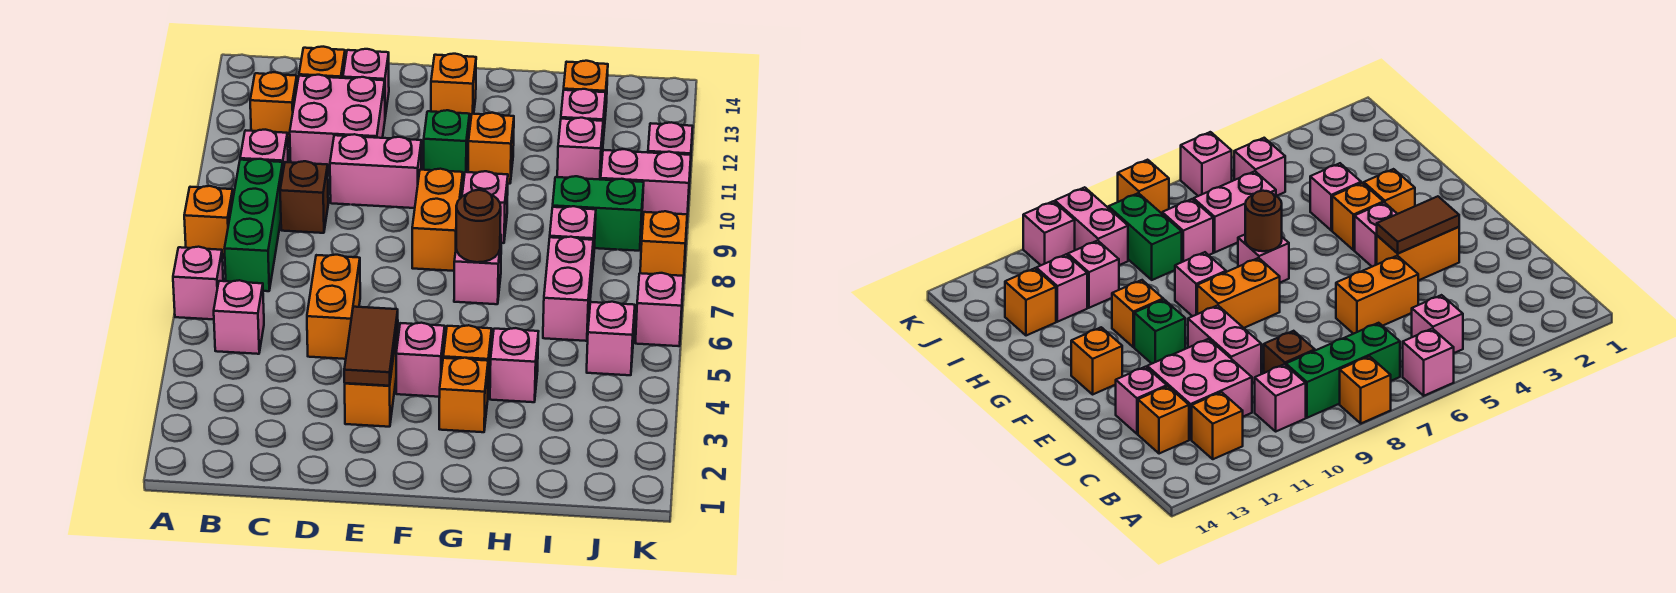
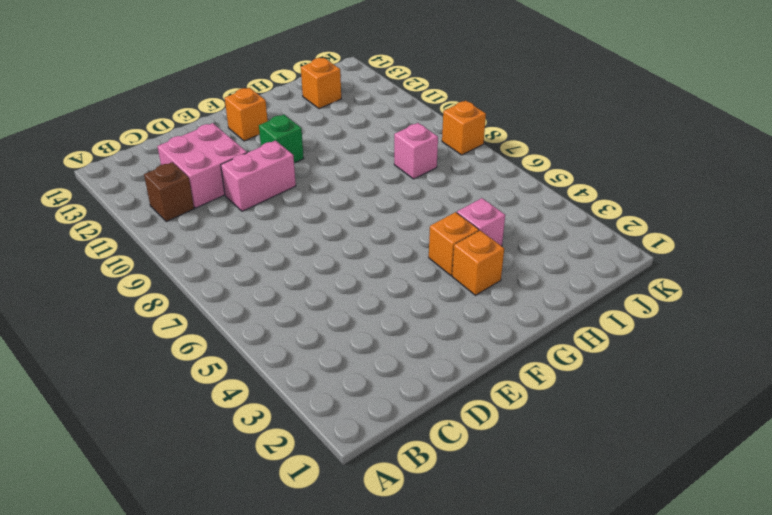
brown brick B11 level 1 -> brown brick C9 level 1
none -> pink brick A6 level 1
none -> orange brick A8 level 1
none -> pink brick B5 level 1
none -> green brick B7:B9 level 1

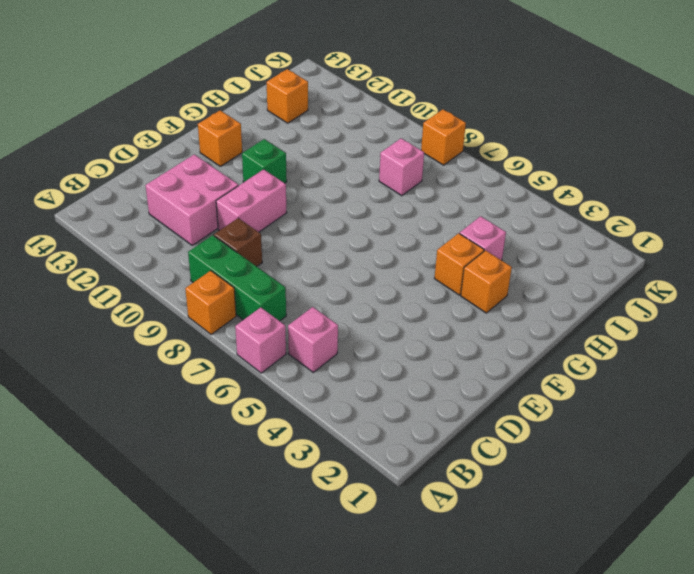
none -> pink brick B10 level 1
none -> orange brick B12 level 1
none -> orange brick C13 level 1
none -> orange brick D5:D6 level 1

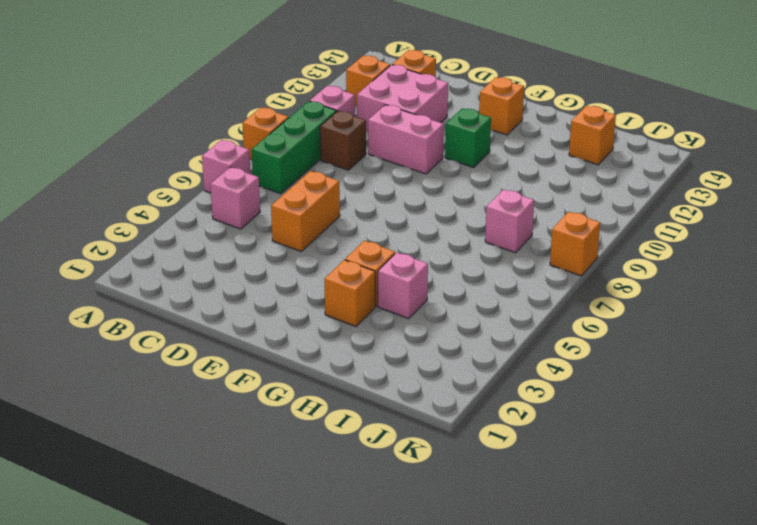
none -> pink brick D13 level 1
none -> orange brick E3:E4 level 1
none -> pink brick F4 level 1
none -> orange brick F8:F9 level 1

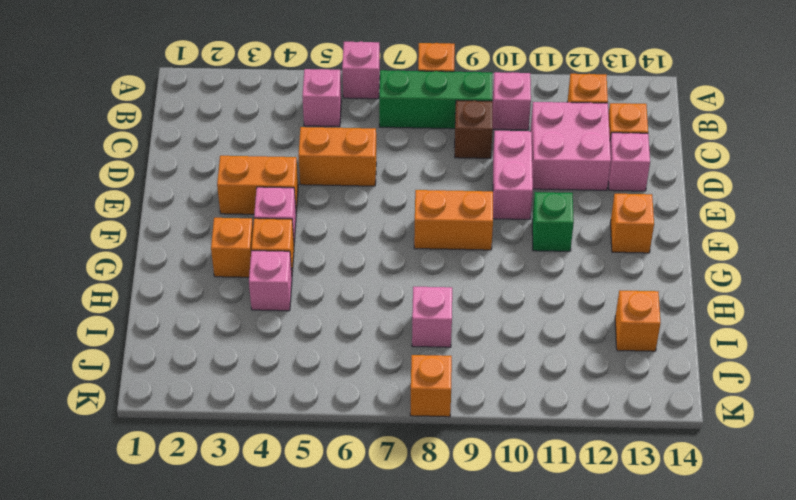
none -> pink brick G7 level 1
none -> pink brick G9 level 1
none -> orange brick G11 level 1
none -> pink brick I6:I7 level 1

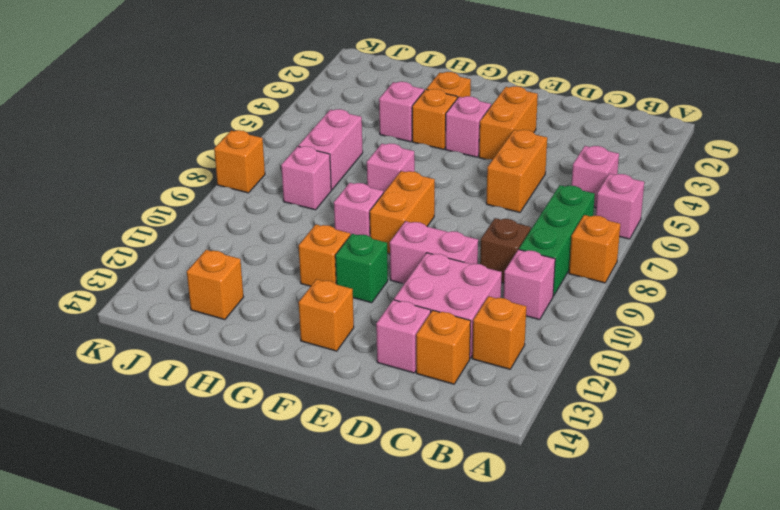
none -> green brick I9:J9 level 1
none -> pink brick I11 level 1
none -> pink brick I12 level 1
none -> pink brick J5 level 1

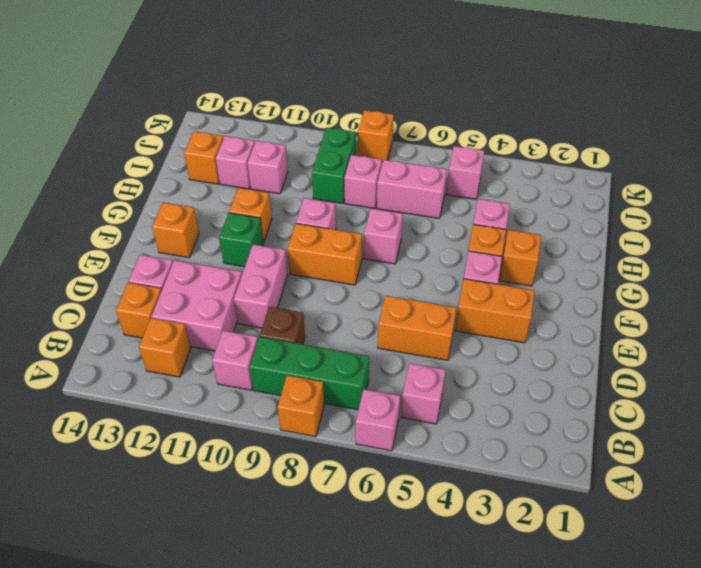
none -> pink brick J10:K10 level 1
none -> pink brick K6 level 1
none -> pink brick K11 level 1
none -> brown tile E3:E4 level 2

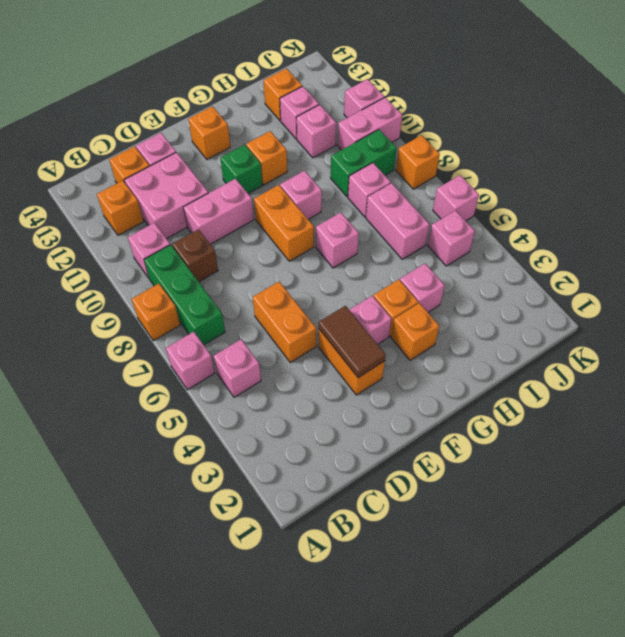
none -> brown round brick G7 level 2

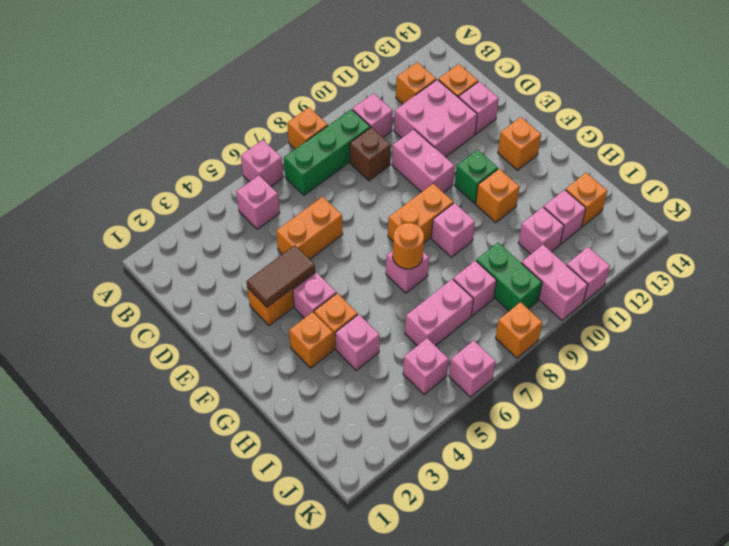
orange round brick G7 level 2 -> brown round brick G7 level 2

